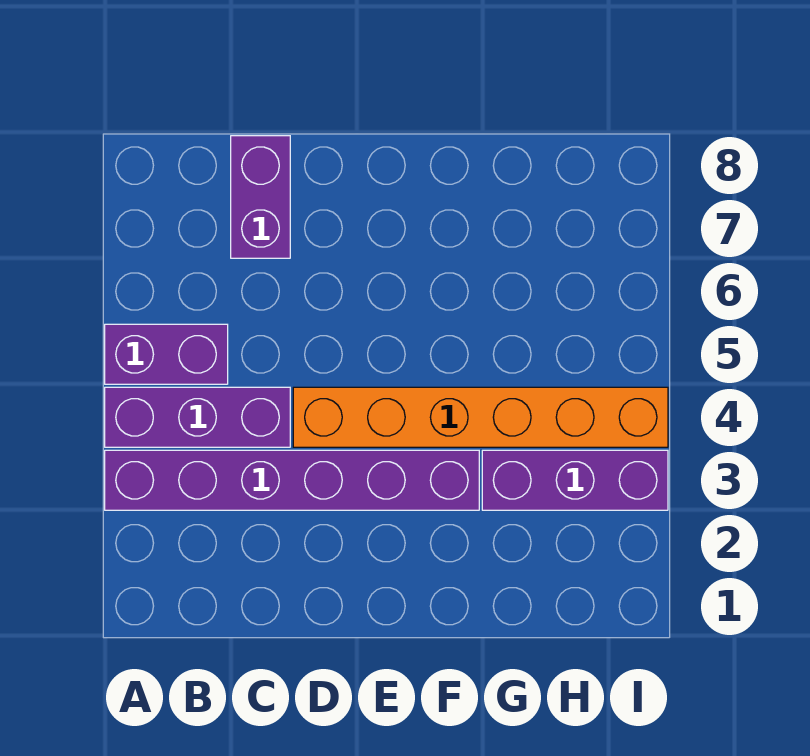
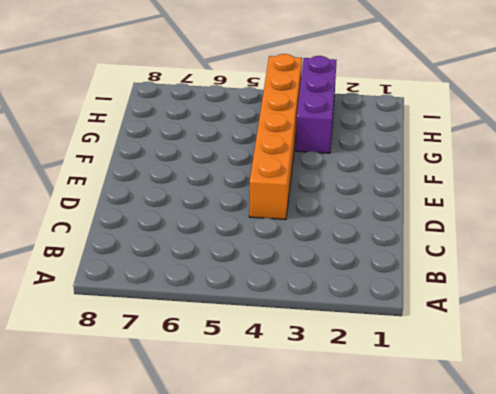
none -> purple brick A3:F3 level 1
none -> purple brick A4:C4 level 1

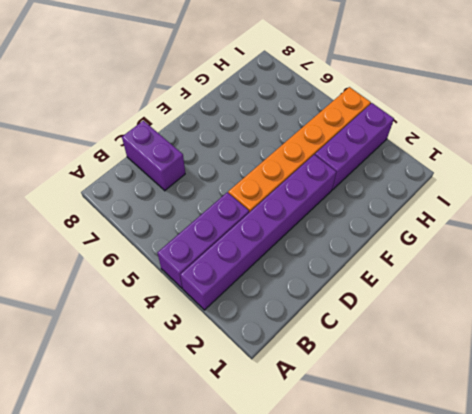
none -> purple brick A5:B5 level 1

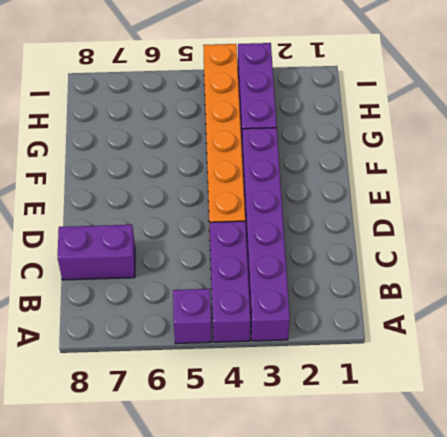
purple brick A5 level 1 -> purple brick A5:B5 level 1

